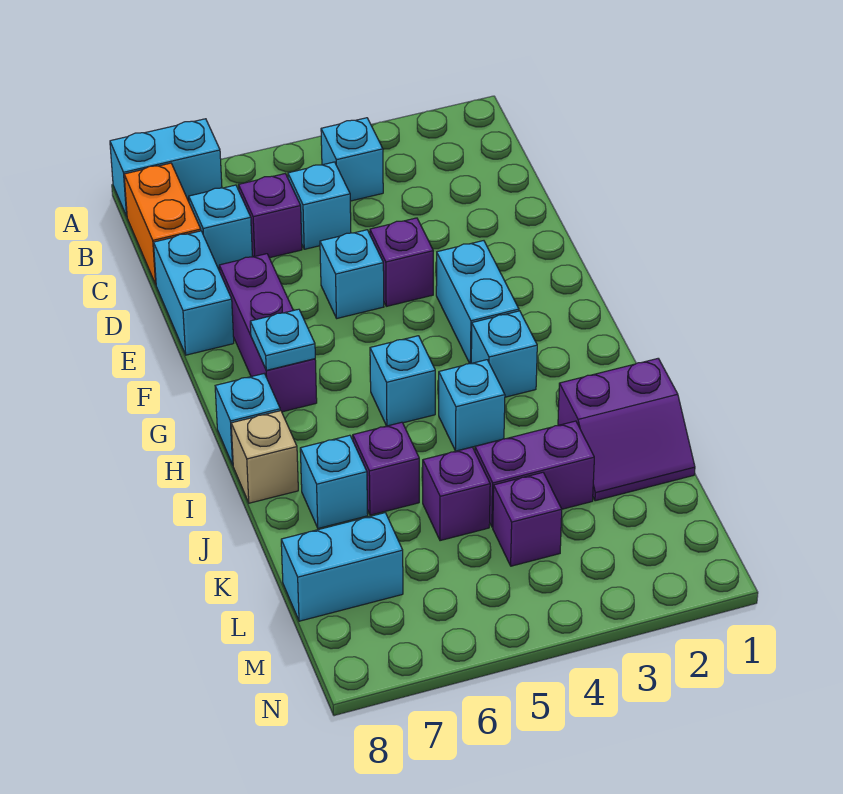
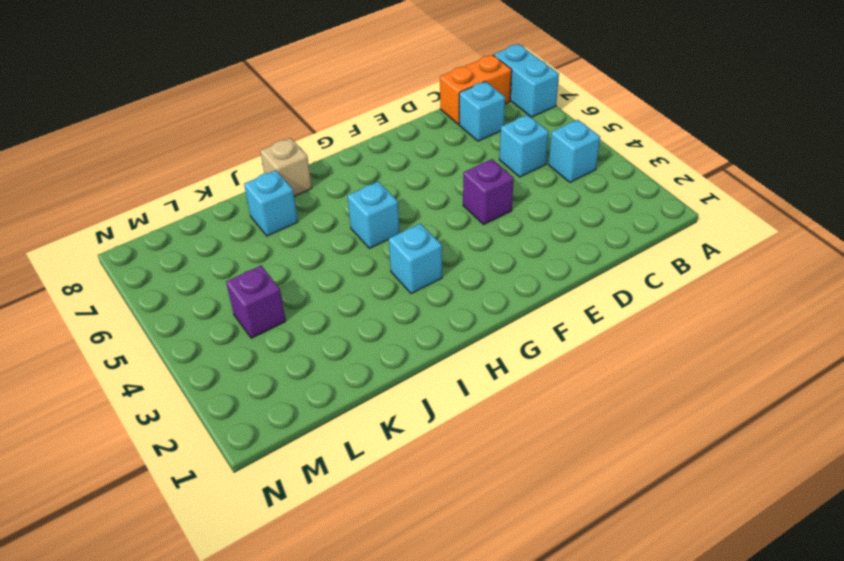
none -> purple brick C6 level 1
none -> cyan brick D8:E8 level 1
none -> cyan brick E5 level 1

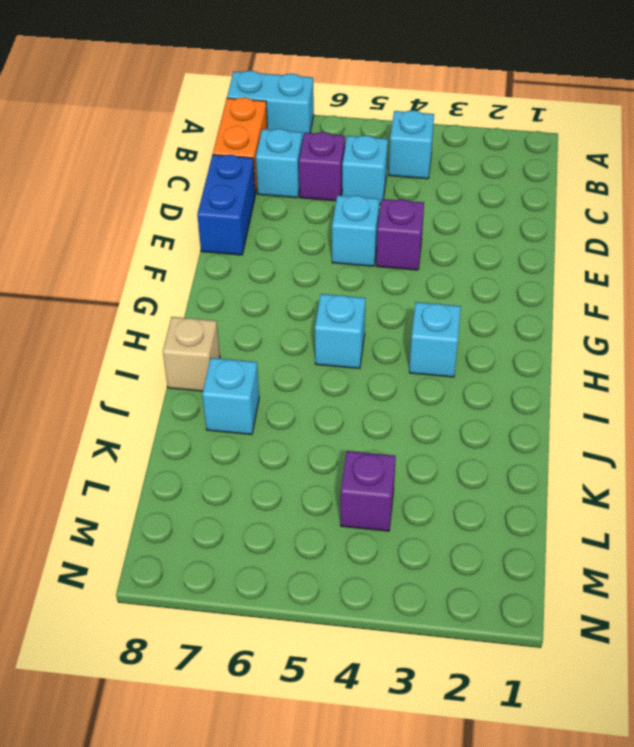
blue brick D8:E8 level 1 -> cyan brick D8:E8 level 1
none -> purple brick E7:G7 level 1
none -> cyan brick F3:G3 level 1
none -> cyan brick H8 level 1

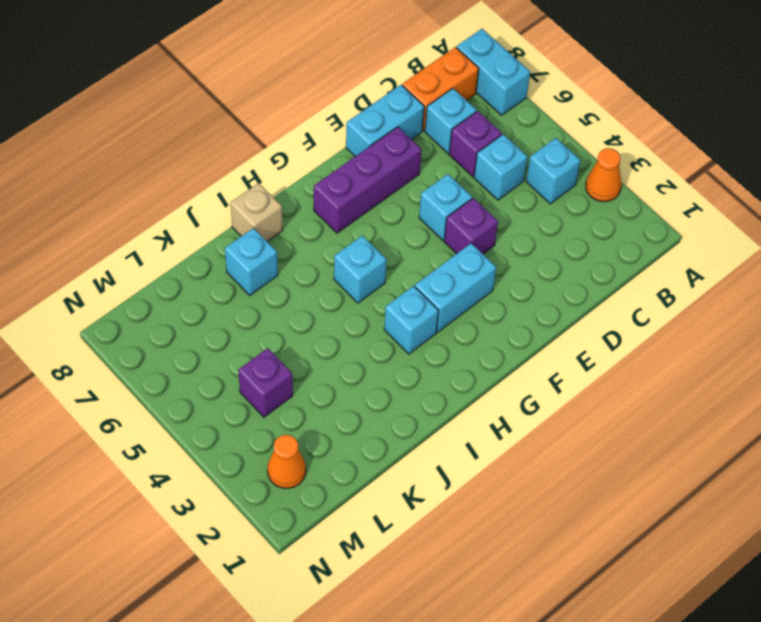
orange cone A3 level 1 -> none
orange cone M2 level 1 -> none
none -> cyan brick H8 level 1
none -> cyan brick I4 level 1
none -> purple slope J1:K2 level 1 top J

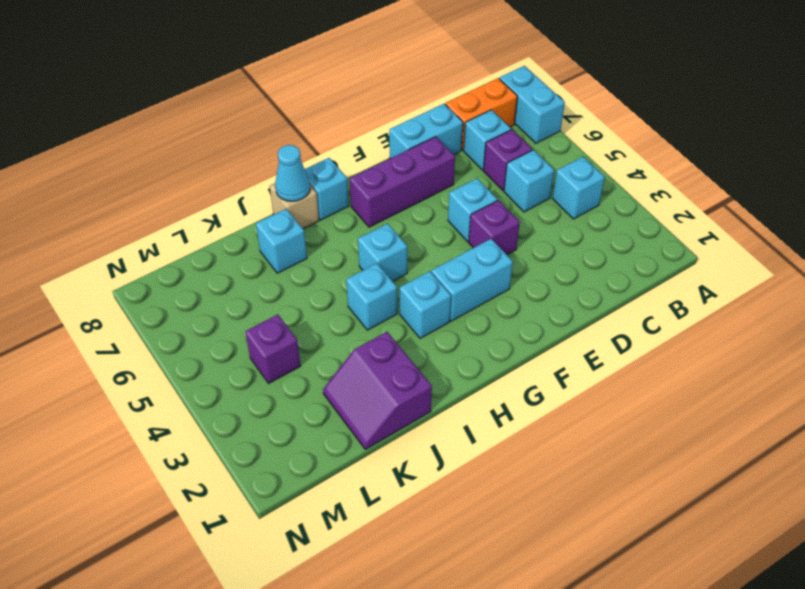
cyan cone I8 level 2 -> none
none -> purple brick J6 level 1
none -> purple brick K3:K4 level 1
none -> purple brick K5 level 1

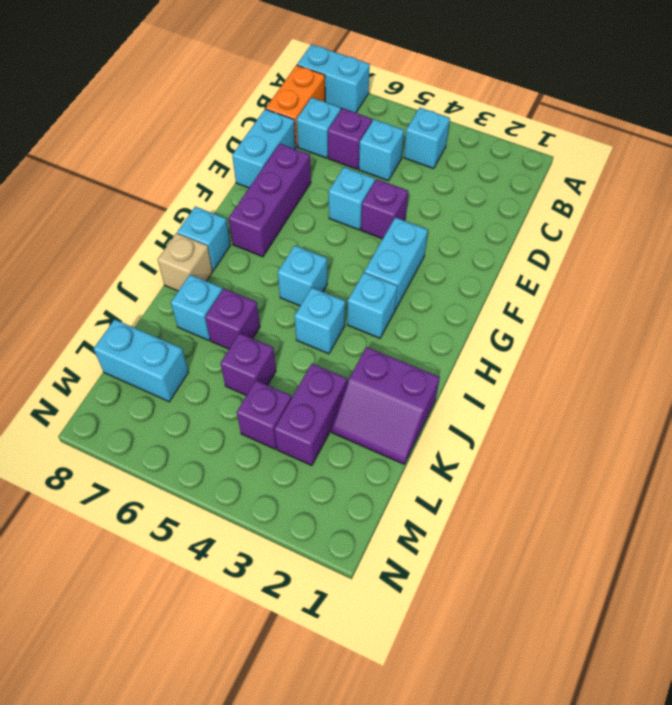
purple brick K3:L3 level 1 -> purple brick K3:K4 level 1
none -> cyan plate G7 level 2

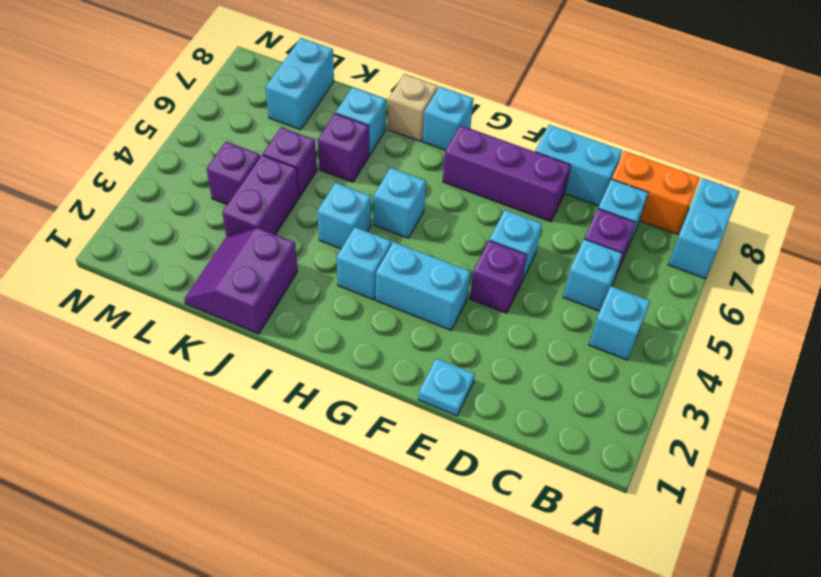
cyan plate E1 level 1 -> cyan plate G7 level 2

